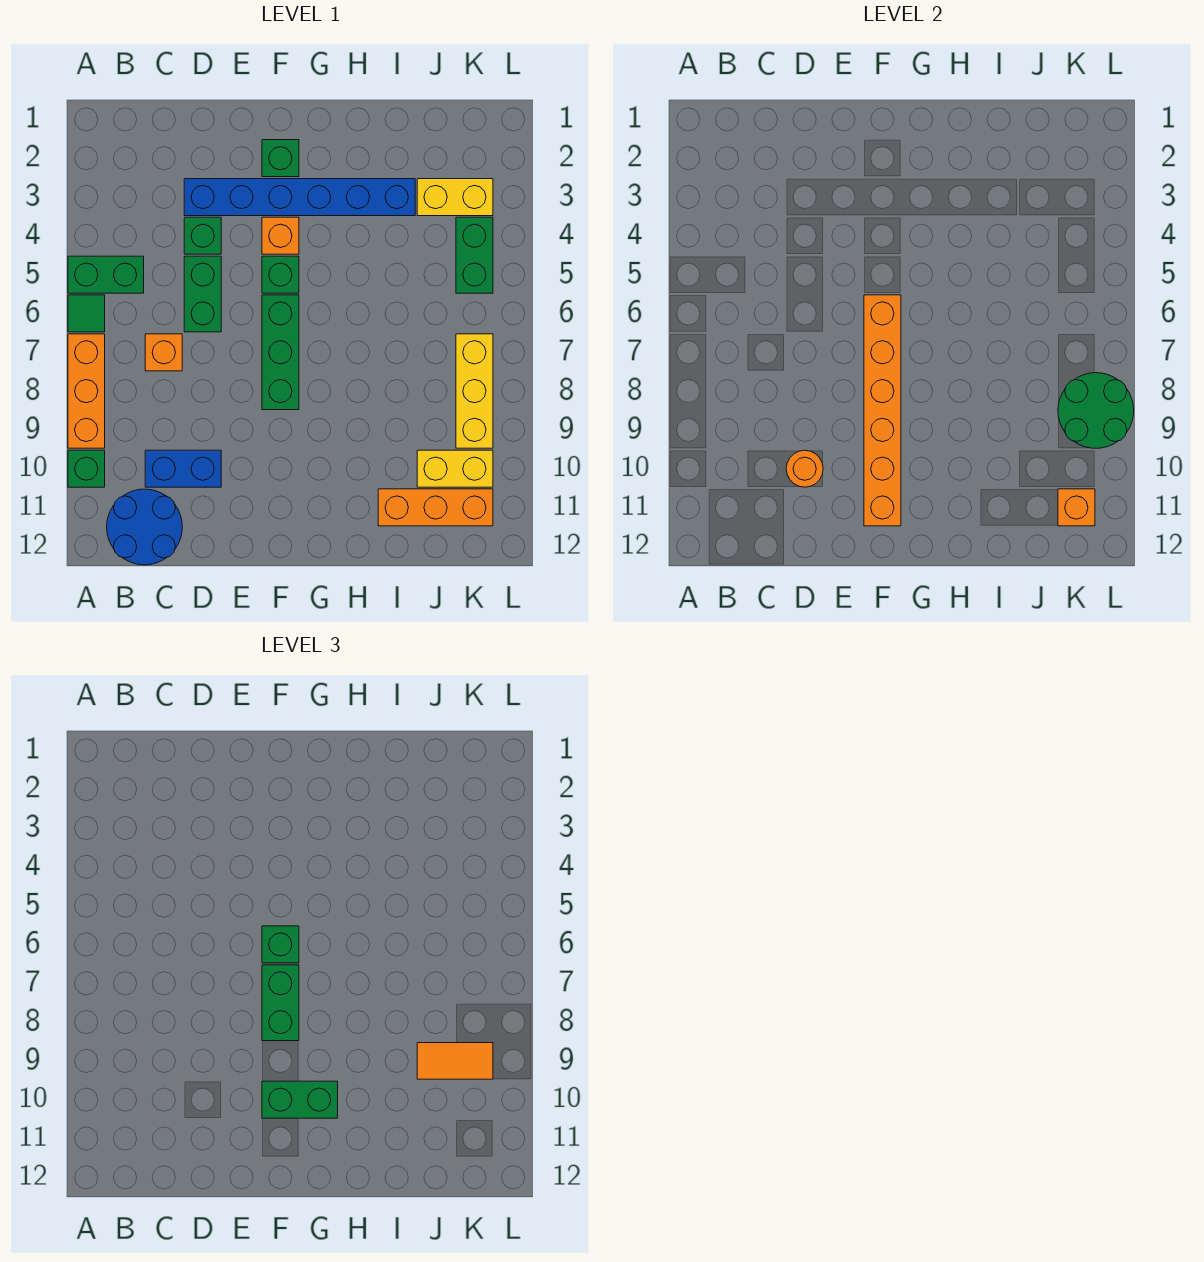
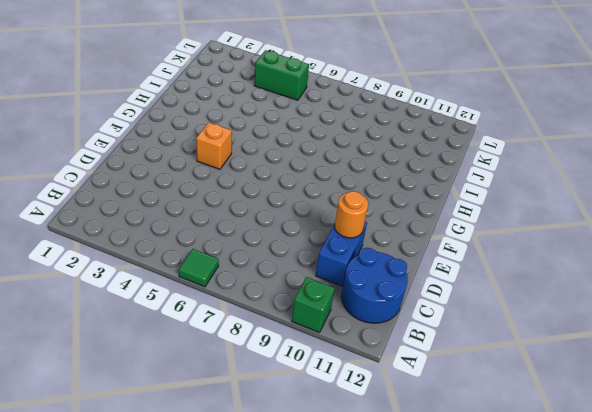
none -> green brick A5:B5 level 1
none -> orange brick A7:A9 level 1
none -> orange brick C7 level 1

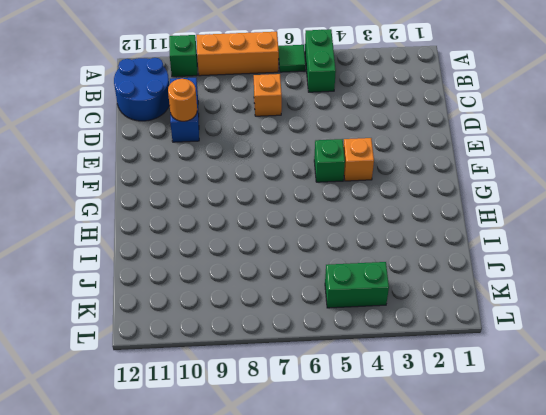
none -> blue brick D3:I3 level 1
none -> green brick D4 level 1
none -> green brick D5:D6 level 1

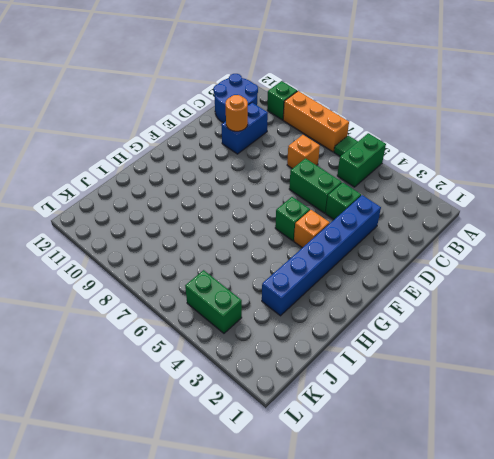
none -> green brick F2 level 1
none -> green brick F6:F8 level 1
none -> orange brick I11:K11 level 1

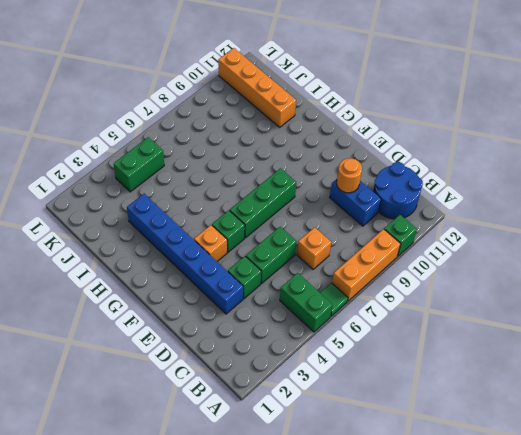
orange brick I11:L11 level 1 -> orange brick I11:K11 level 1
none -> green brick F2 level 1
none -> yellow brick J3:K3 level 1
none -> yellow brick J10:K10 level 1

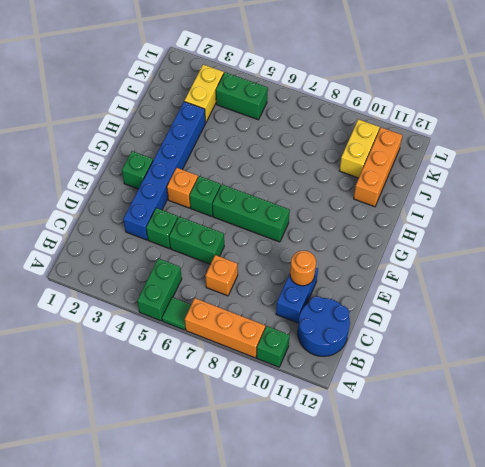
none -> yellow brick K7:K9 level 1
none -> orange brick F6:F11 level 2
none -> green round brick K8:L9 level 2

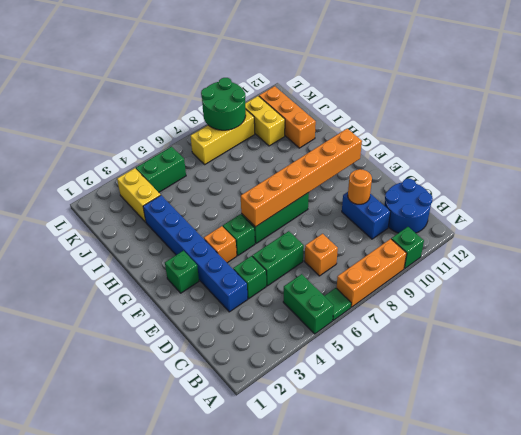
none -> orange brick K11 level 2
none -> green brick F6 level 3
none -> green brick F7:F8 level 3

